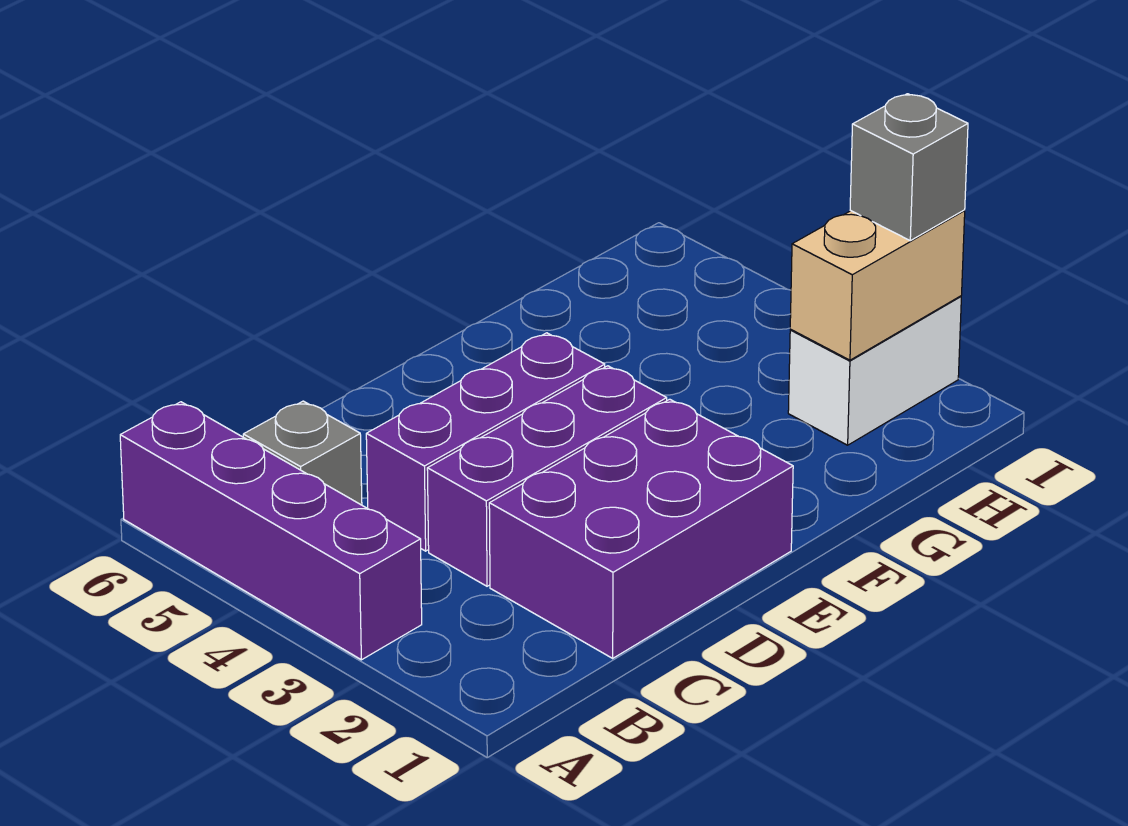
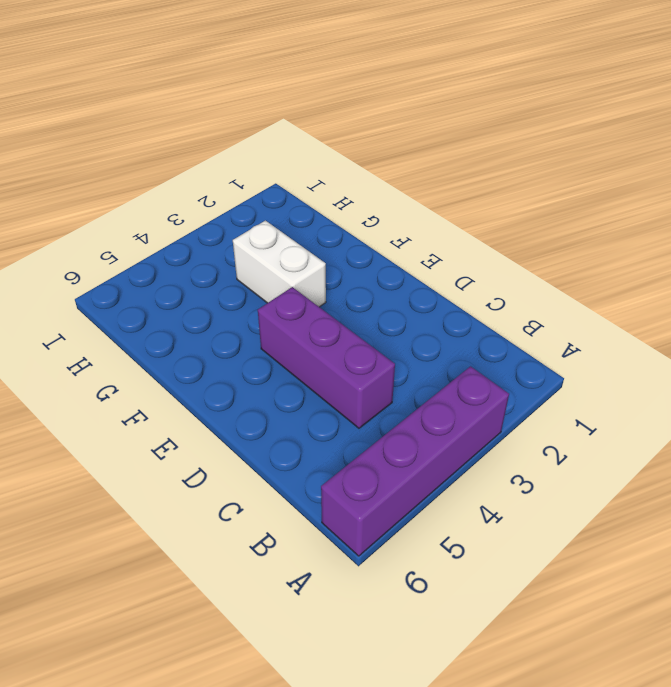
white brick F3:G3 level 1 -> white brick H2:I2 level 1
none -> grey brick B5 level 1
none -> purple brick C1:E2 level 1

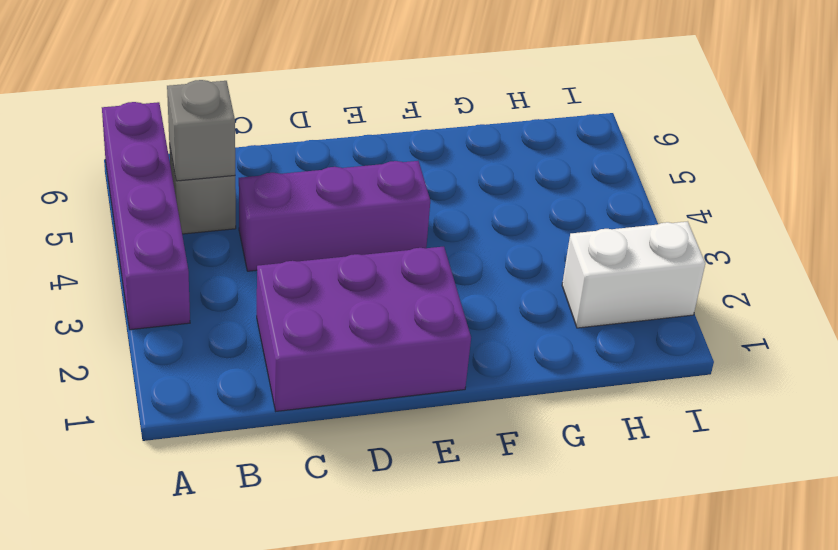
grey brick B5 level 2 -> grey brick I2 level 3
none -> purple brick C3:E3 level 1
none -> tan brick H2:I2 level 2

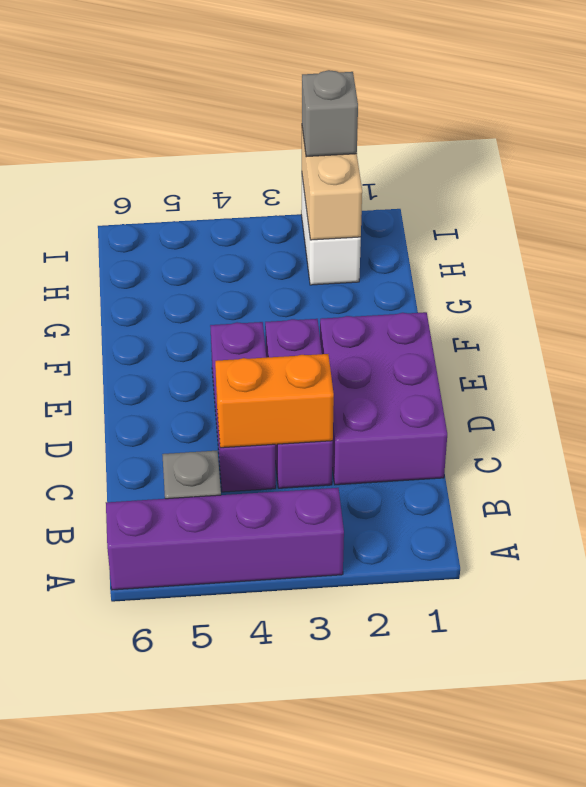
orange brick C3:C4 level 2 -> none

